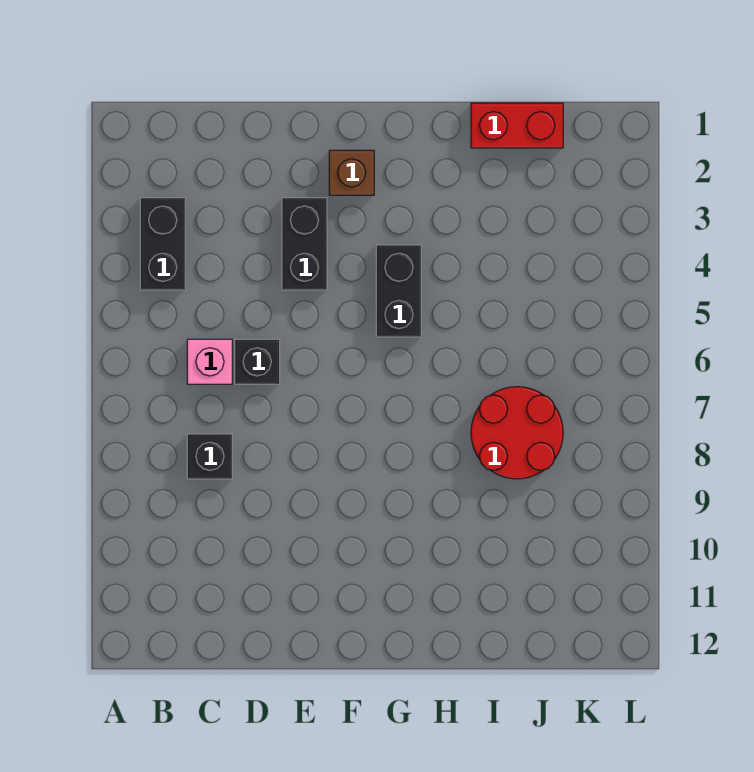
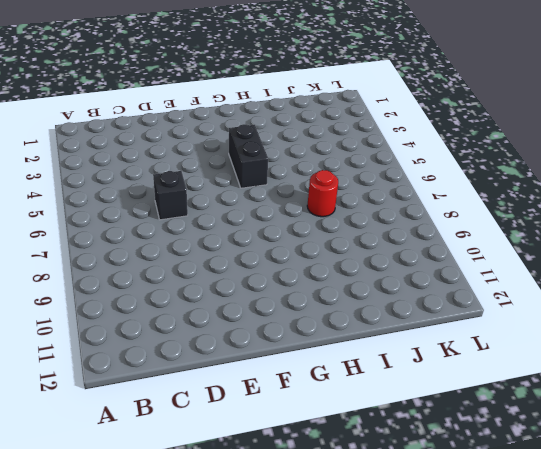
red round brick I7 level 1 -> red round brick I7:J8 level 1
none -> black brick B3:B4 level 1
none -> pink brick C6 level 1

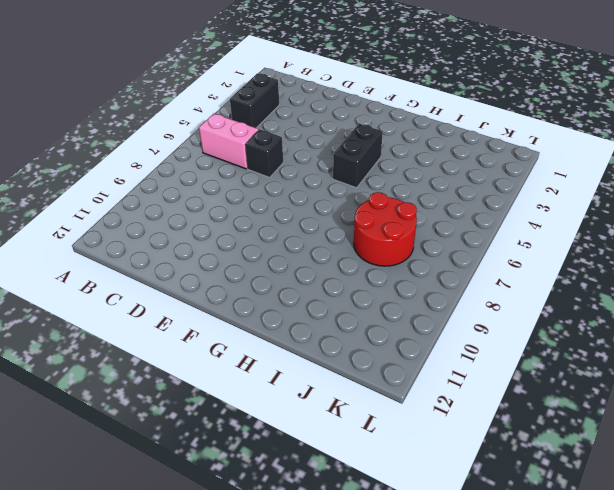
pink brick B6:C6 level 1 -> pink brick C6 level 1
none -> black brick C8 level 1
none -> black brick E3:E4 level 1

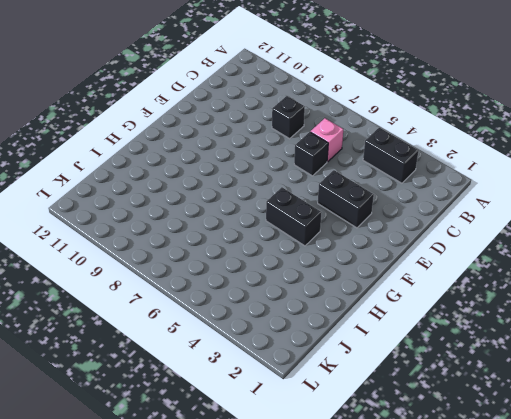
none -> brown brick F2 level 1
none -> red brick I1:J1 level 1

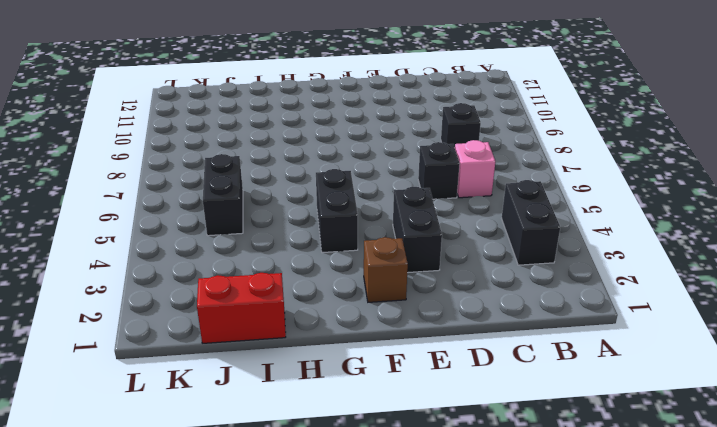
black brick J5:J6 level 1 -> none
none -> red round brick I7:J8 level 1

